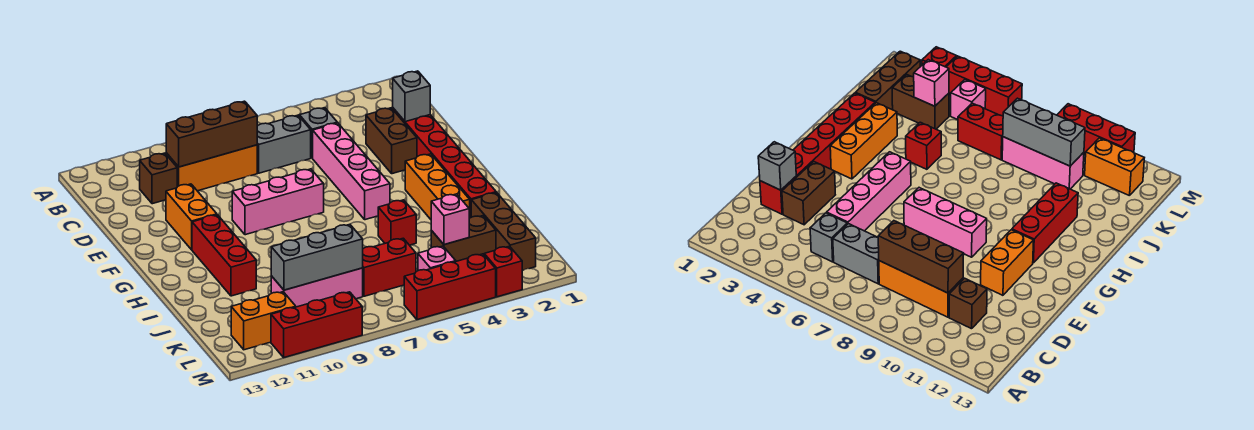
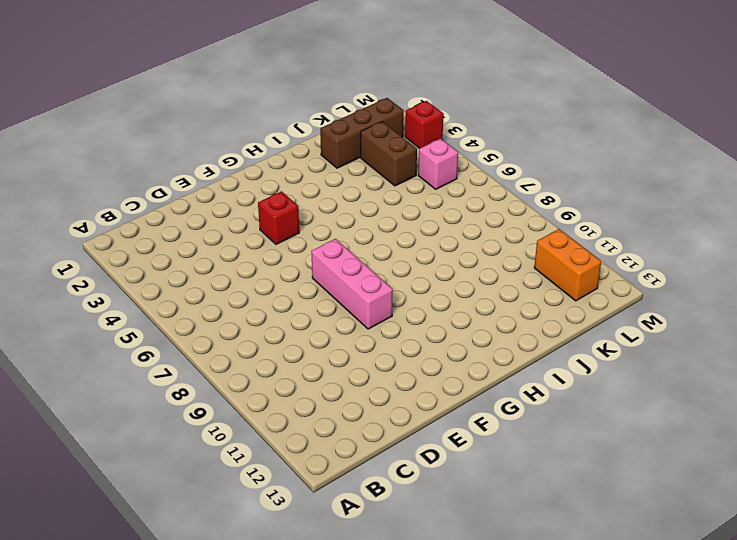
red brick F4 level 1 -> red brick I5 level 1
none -> grey brick C5 level 1
none -> grey brick C6:C7 level 1
none -> orange brick C8:C10 level 1

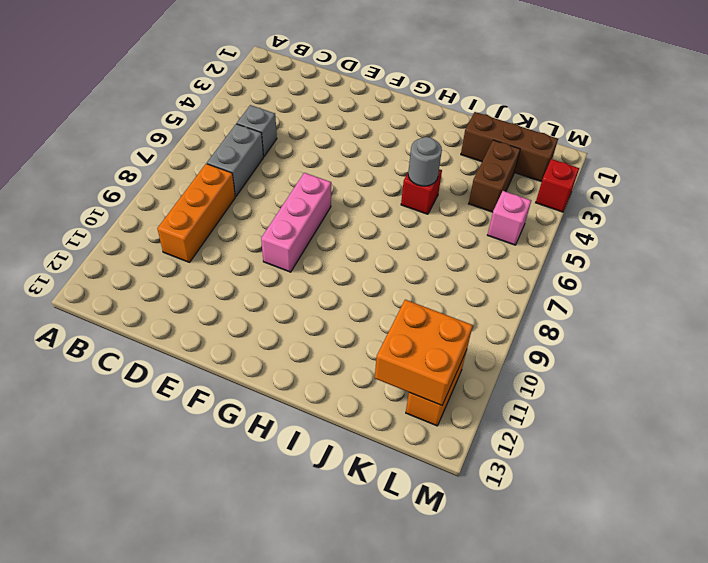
grey round brick I5 level 2 -> none
orange brick K11:L12 level 2 -> none
none -> brown brick C11 level 1
none -> red brick D2:I2 level 1
none -> brown brick D3:E3 level 1

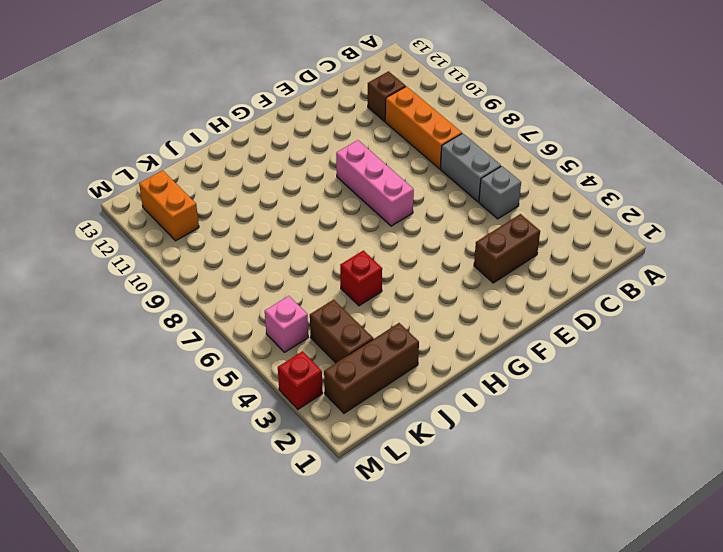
none -> red brick D2:I2 level 1
none -> pink brick D5:G5 level 1
none -> orange brick E11:F11 level 1

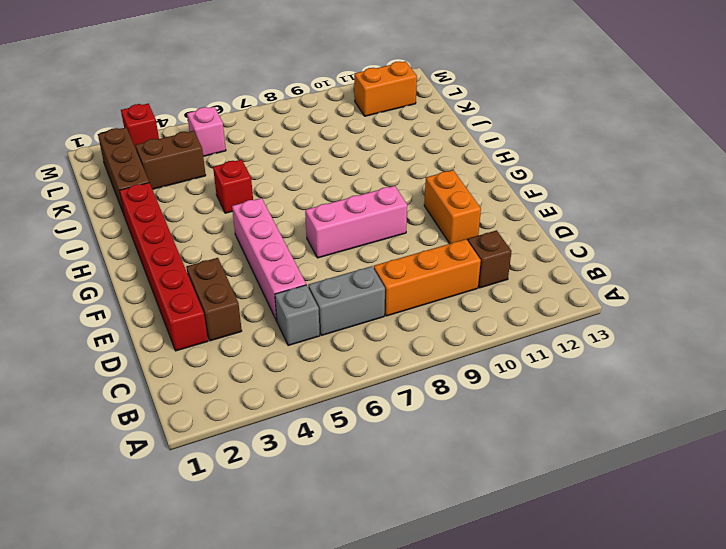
none -> orange brick G3:I3 level 1
none -> red brick G11:I11 level 1
none -> red brick K6:K7 level 1

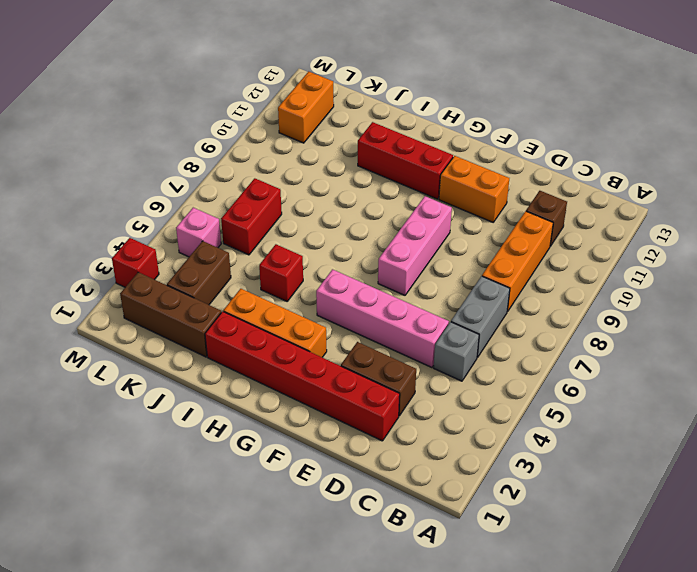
none -> pink brick K8:K10 level 1
none -> red brick M4:M6 level 1
none -> red brick M9:M11 level 1

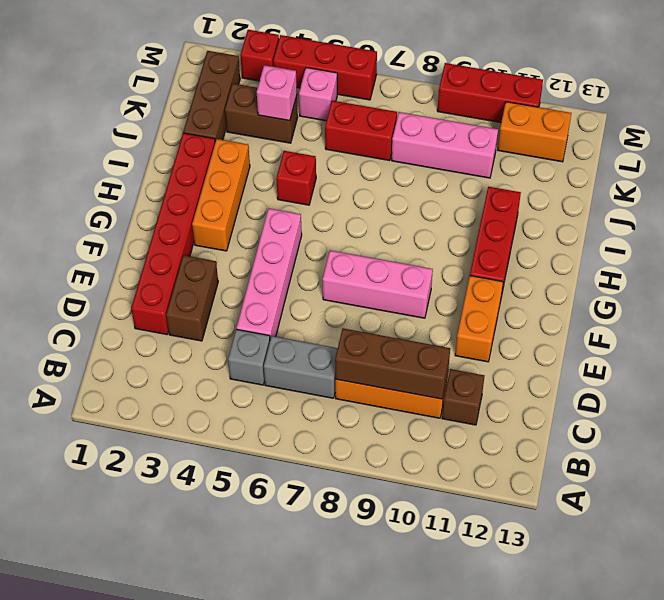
none -> grey brick D2 level 2
none -> grey brick K8:K10 level 2

